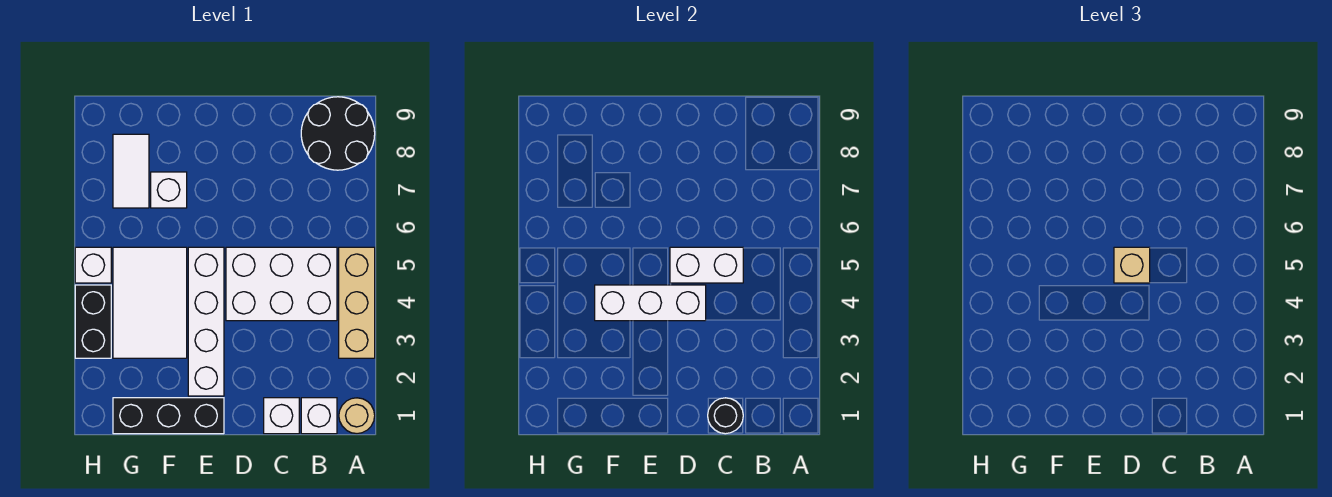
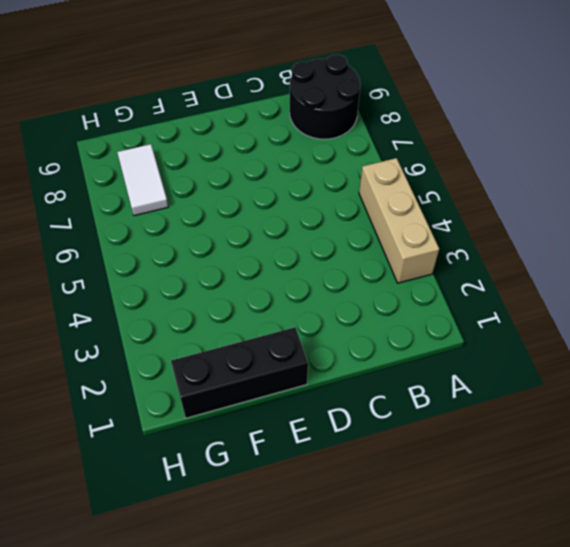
none -> tan round brick A1 level 1
none -> white brick B1 level 1
none -> white brick B4:D5 level 1

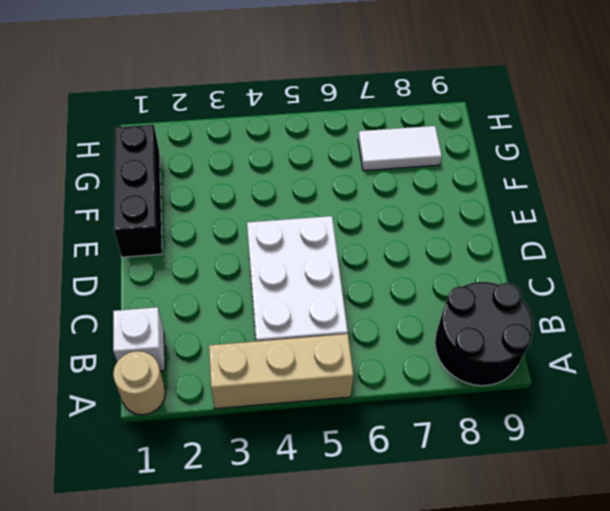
none -> white brick C1 level 1
none -> white brick E2:E5 level 1
none -> white tile F3:G5 level 1

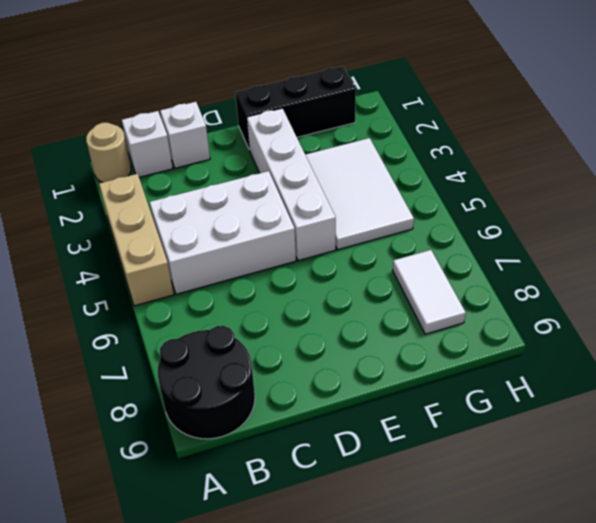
none -> white brick F7 level 1
none -> black brick H3:H4 level 1
none -> white brick H5 level 1

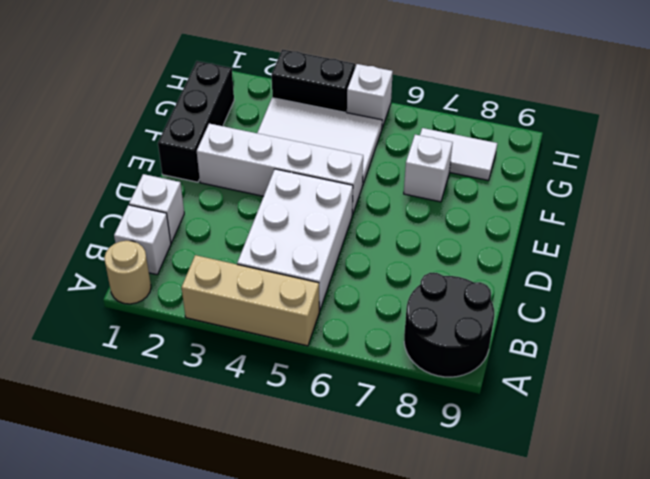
none -> black round brick C1 level 2
none -> white brick C5:D5 level 2
none -> white brick D4:F4 level 2

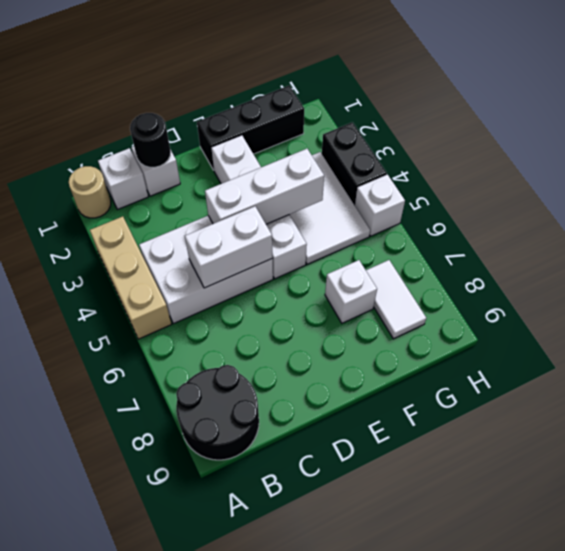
none -> tan brick D5 level 3

